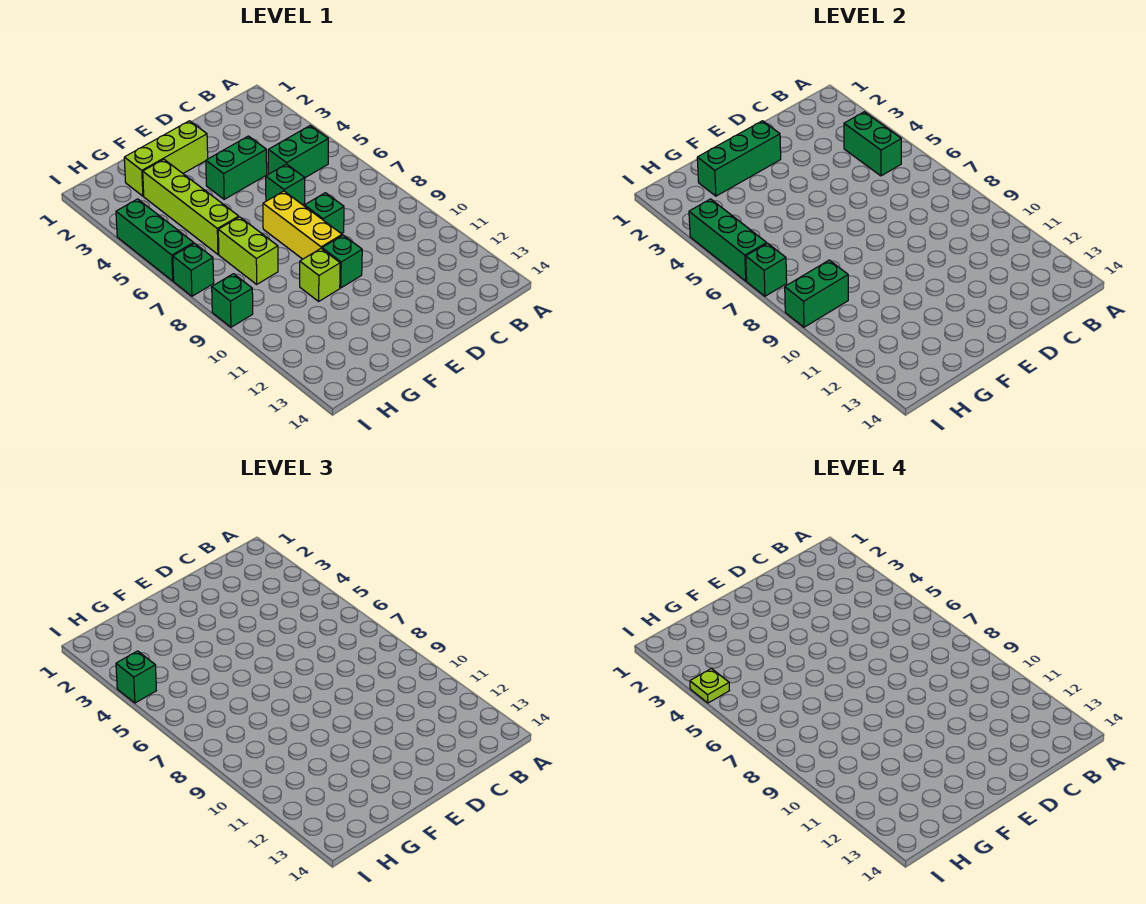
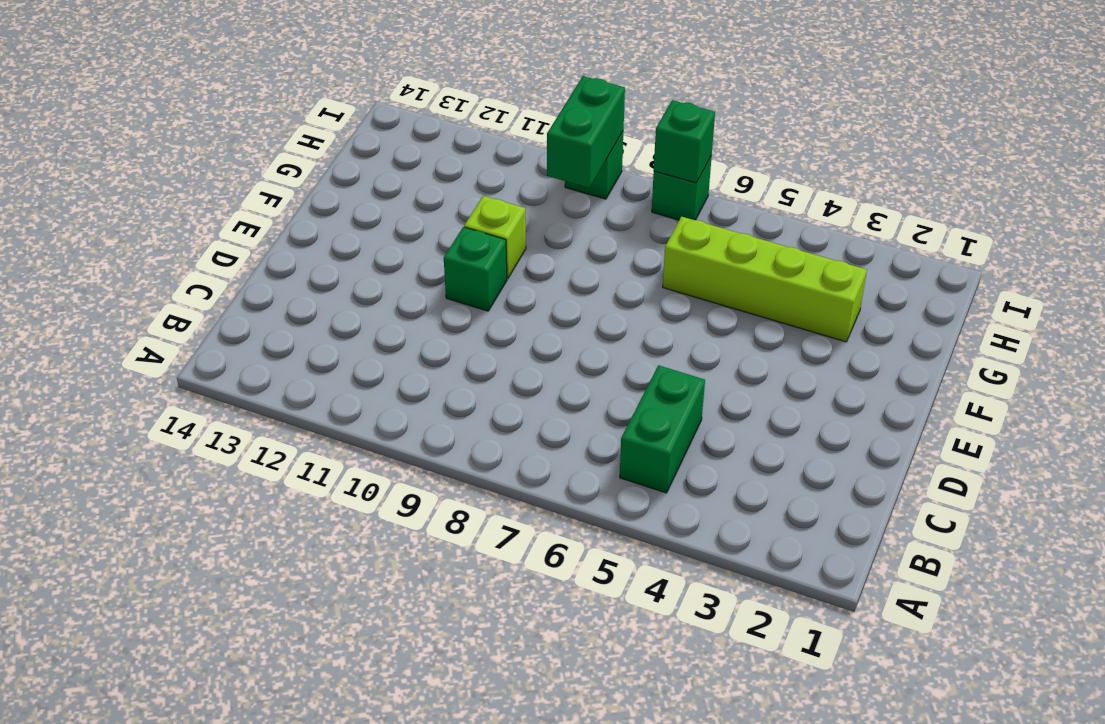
none -> green brick D4:E4 level 1
none -> green brick D6 level 1
none -> green brick D8 level 1

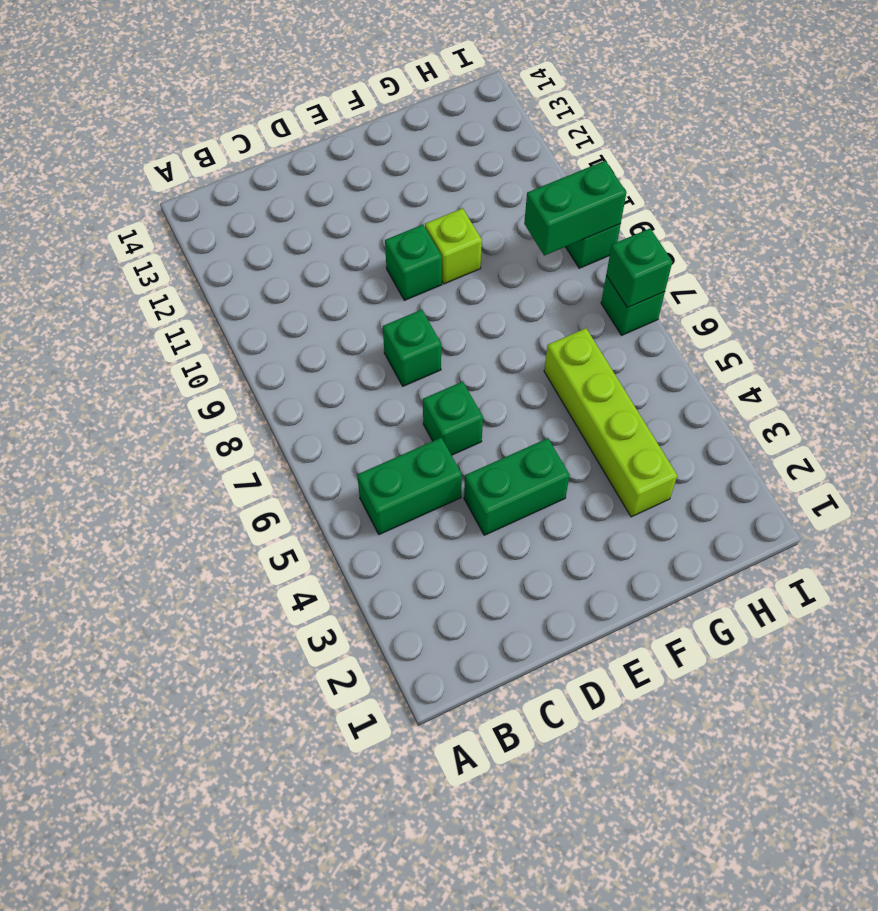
none -> lime brick E2:G2 level 1
none -> yellow brick E7:E9 level 1
none -> lime brick G7:G8 level 1

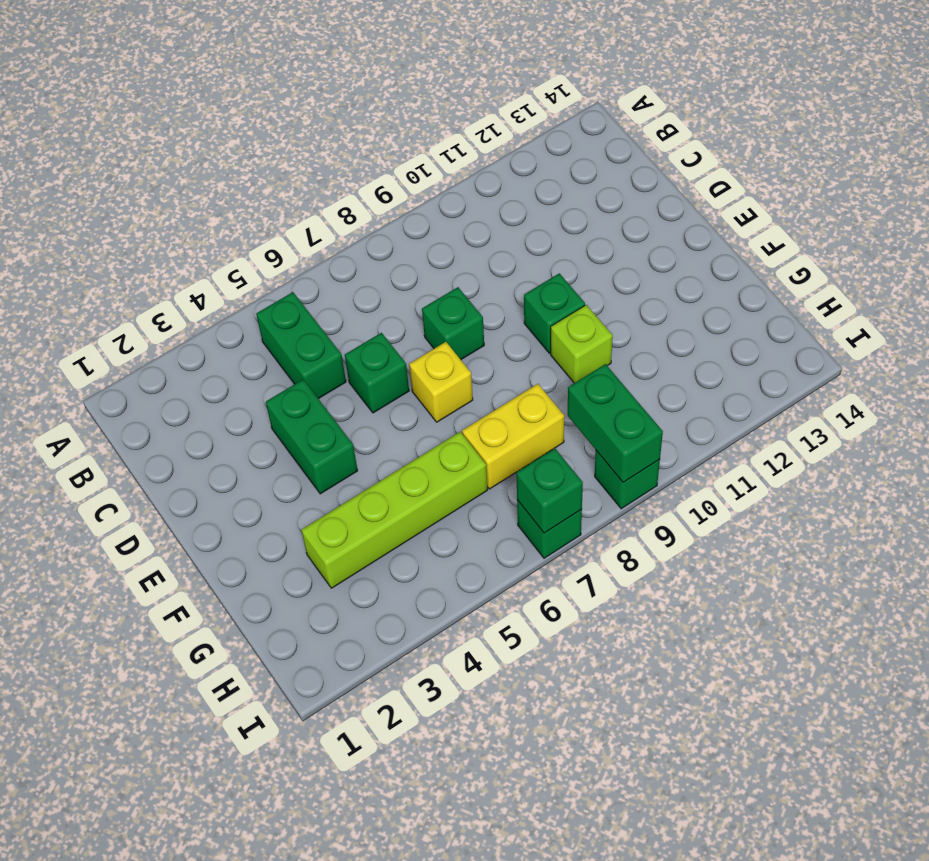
yellow brick E7 level 1 -> yellow brick E7:E9 level 1
yellow brick G7:G8 level 1 -> lime brick G7:G8 level 1
none -> lime brick E2:G2 level 1
none -> green brick I4:I6 level 1
none -> green brick B4:B5 level 2

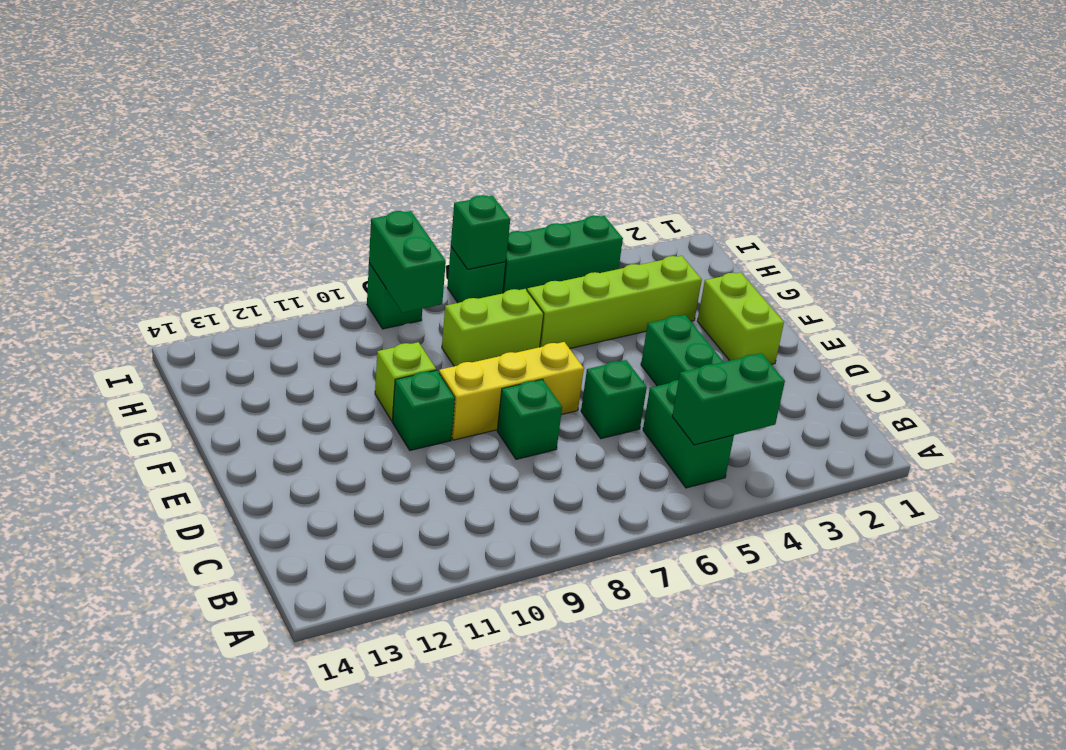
lime brick E2:F2 level 1 -> lime brick E2:G2 level 1
none -> green brick E2:G2 level 2
none -> green brick I4:I6 level 2
none -> green brick I4 level 3

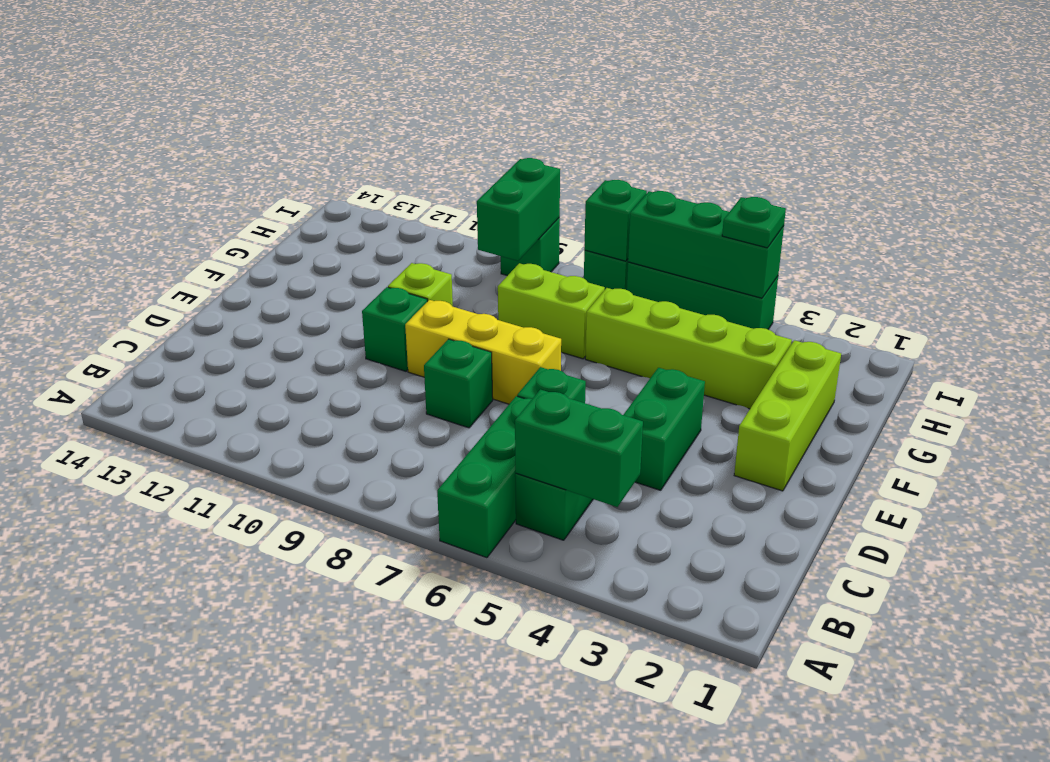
green brick A6:C6 level 1 -> green brick E2:G2 level 2
green plate I4 level 3 -> green brick I4 level 3
none -> lime plate I4 level 4

